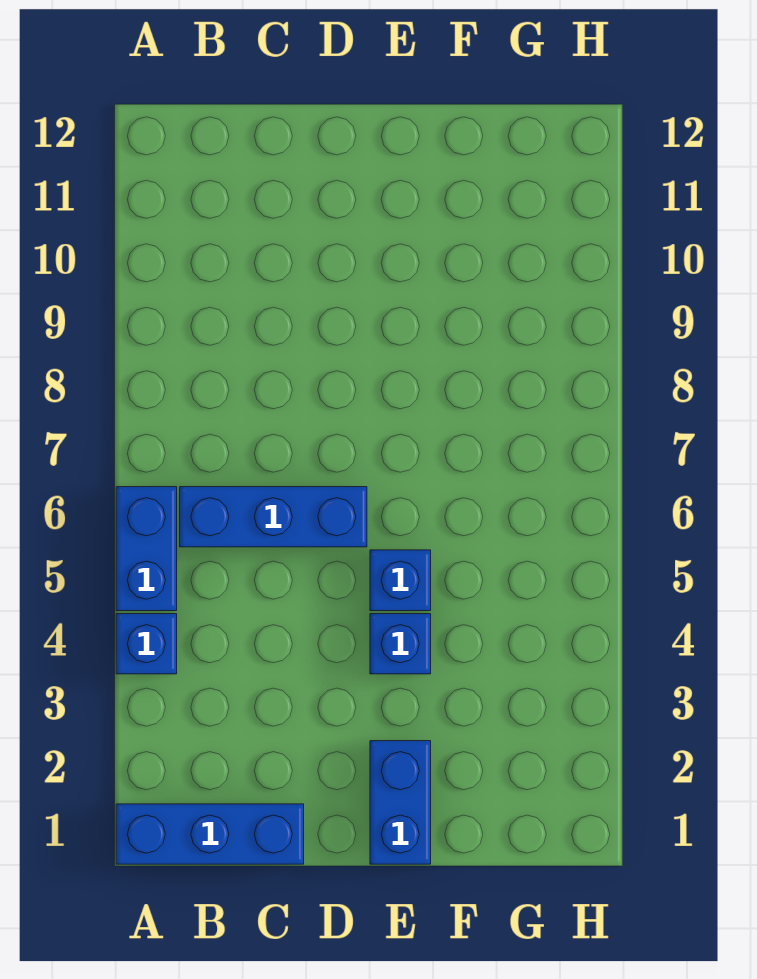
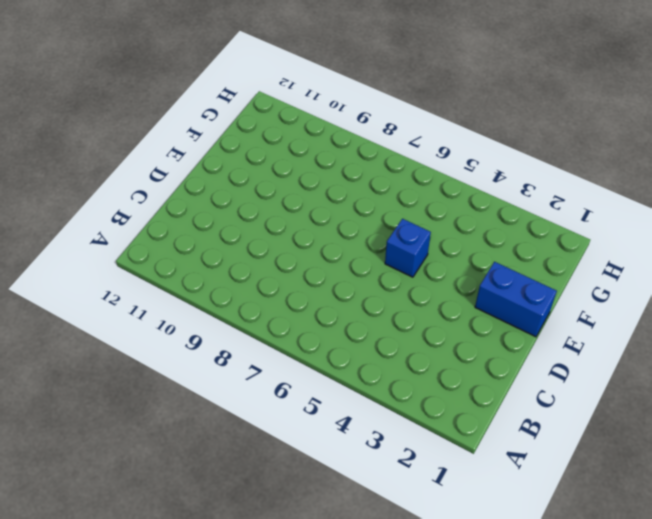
none -> blue brick A1:C1 level 1
none -> blue brick A4 level 1

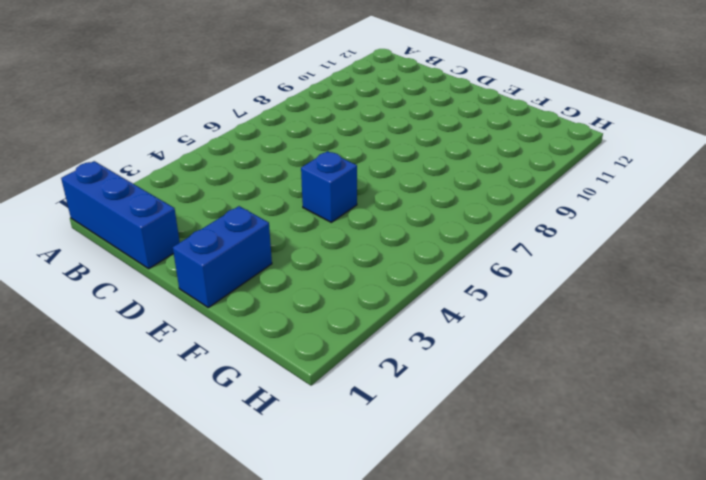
none -> blue brick A4 level 1
none -> blue brick A5:A6 level 1

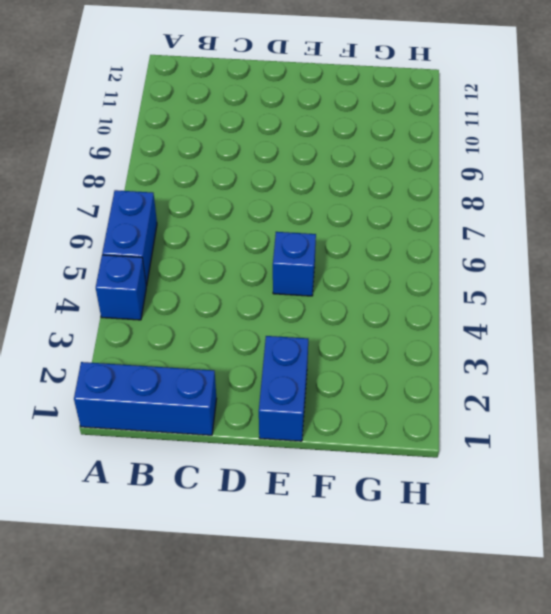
none -> blue brick B6:D6 level 1
none -> blue brick E4 level 1

